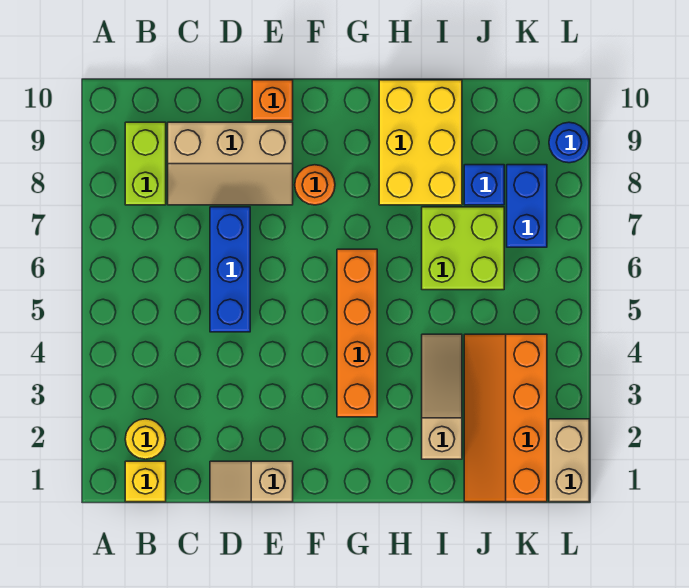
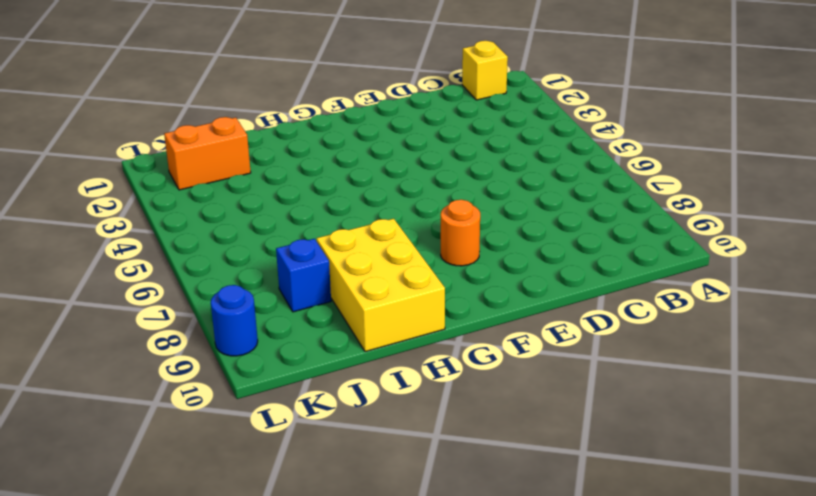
orange brick J2:K2 level 1 -> orange slope J1:K4 level 1 top K
none -> yellow round brick B2 level 1
none -> lime brick B8:B9 level 1
none -> tan slope C8:E9 level 1 top 9

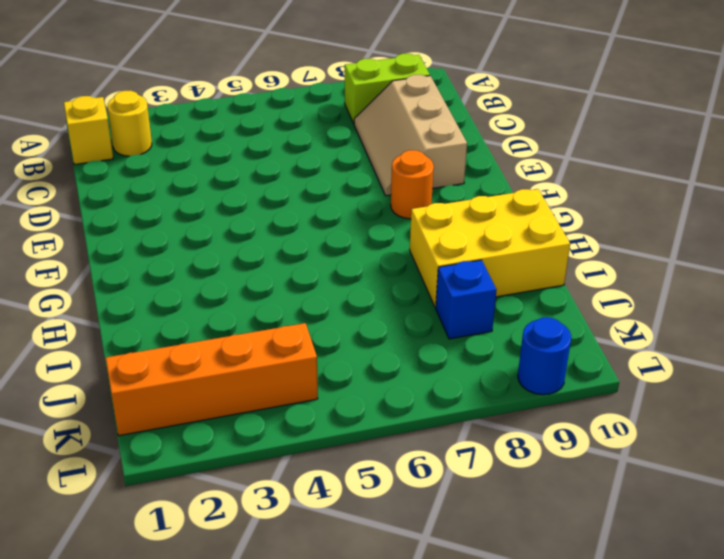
none -> tan slope D1:E1 level 1 top E
none -> blue brick D5:D7 level 1
none -> orange brick E10 level 1

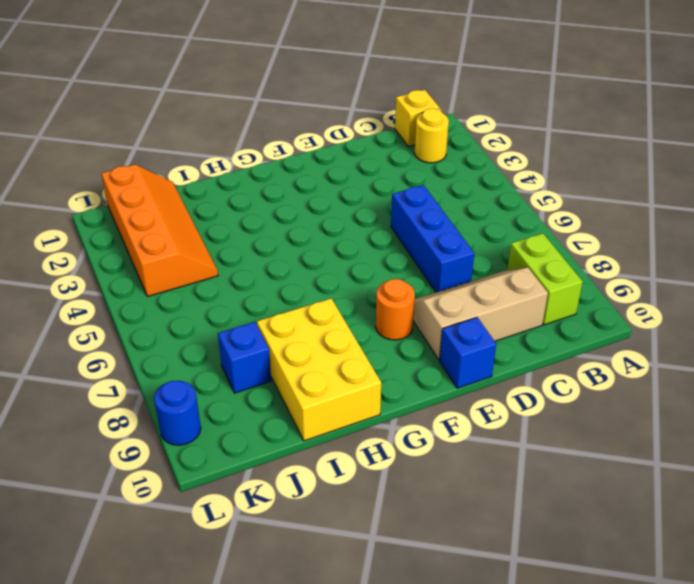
blue brick E10 level 1 -> orange brick E10 level 1
none -> tan slope D1:E1 level 1 top E
none -> orange brick G3:G6 level 1
none -> tan slope I2:I4 level 1 top 2

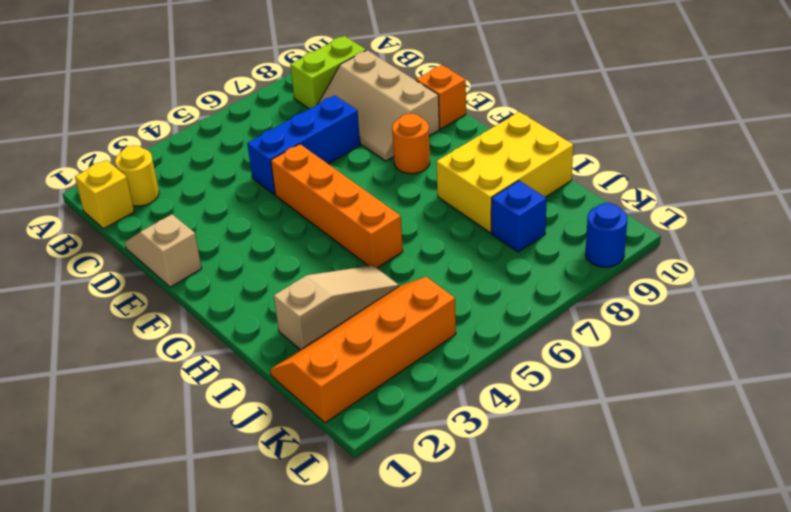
orange brick E5:H5 level 1 -> orange brick G3:G6 level 1
none -> lime brick I6:J7 level 1
none -> blue brick K7:K8 level 1
none -> tan brick L1:L2 level 1

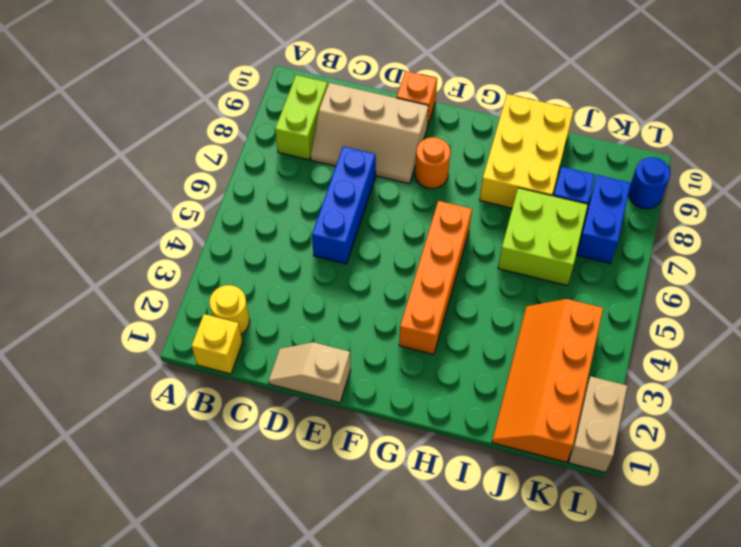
none -> tan slope I2:I4 level 1 top 2

